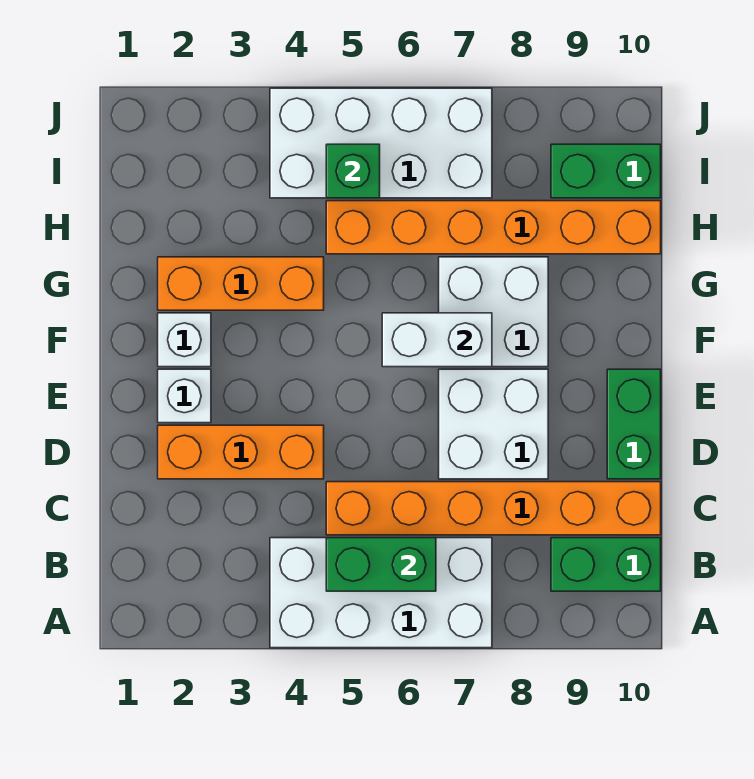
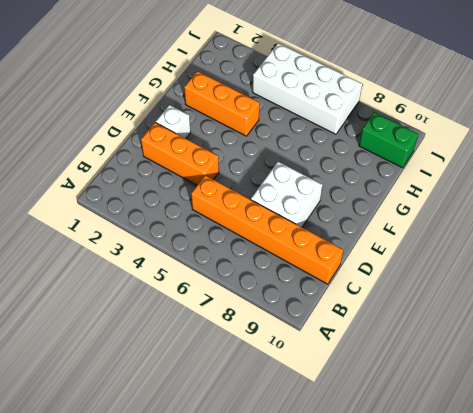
none -> white brick A4:B7 level 1
none -> green brick B9:B10 level 1
none -> green brick D10:E10 level 1

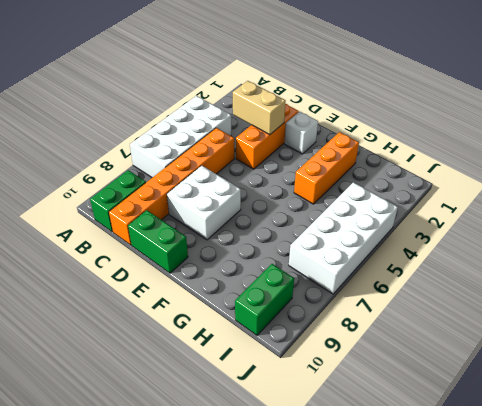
tan brick C3:D3 level 2 -> none
none -> white brick F2 level 1
none -> white brick F7:G8 level 1
none -> orange brick H5:H10 level 1

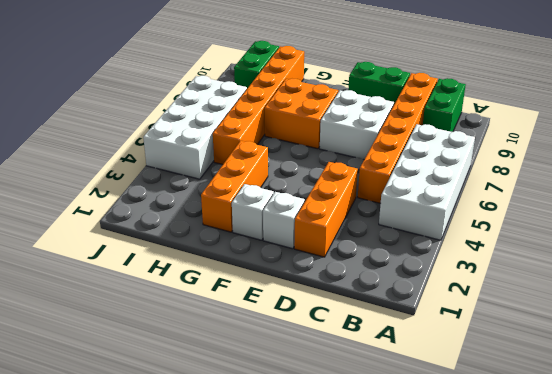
orange brick F7:G8 level 1 -> white brick F7:G8 level 1
none -> green brick B5:B6 level 2
none -> white brick F6:F7 level 2
none -> green brick I5 level 2

